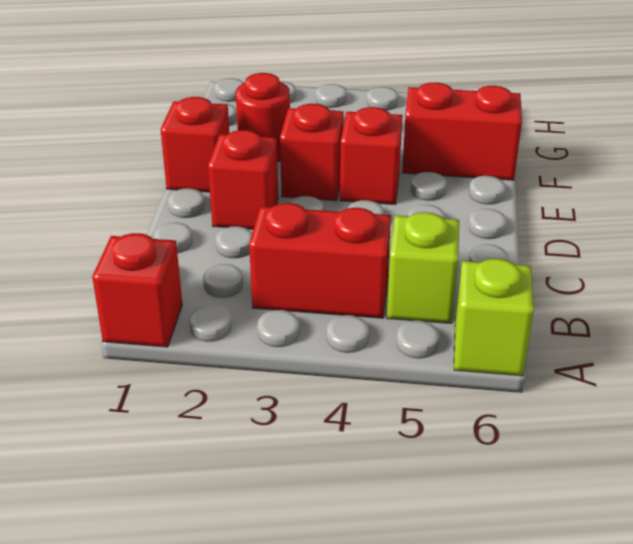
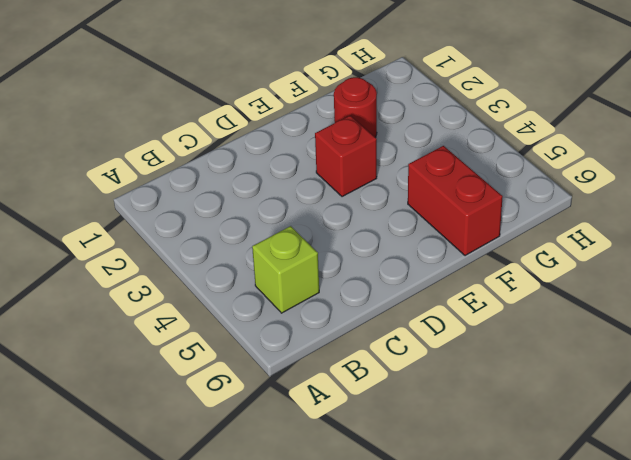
none -> red brick A1 level 1
none -> lime brick A6 level 1

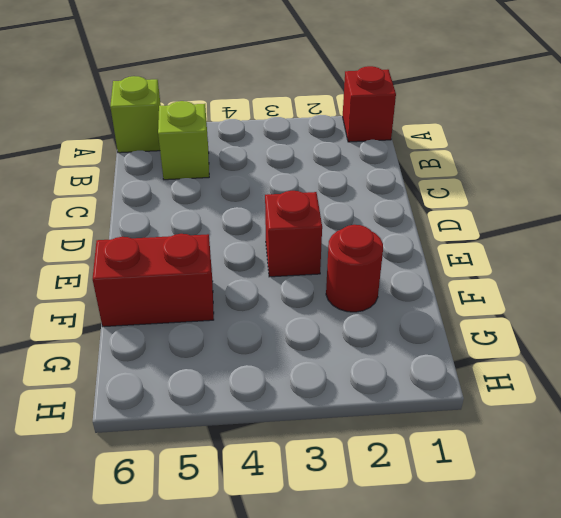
none -> red brick B3:B4 level 1
none -> red brick D2 level 1

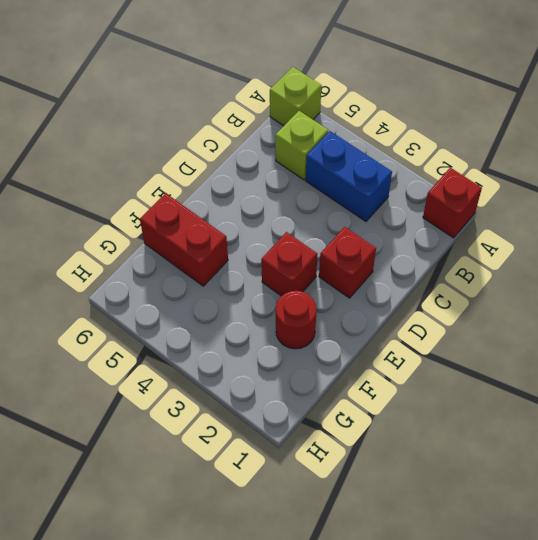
blue brick B3:B4 level 1 -> red brick B3:B4 level 1
none -> red brick E1 level 1
none -> red brick E4 level 1

